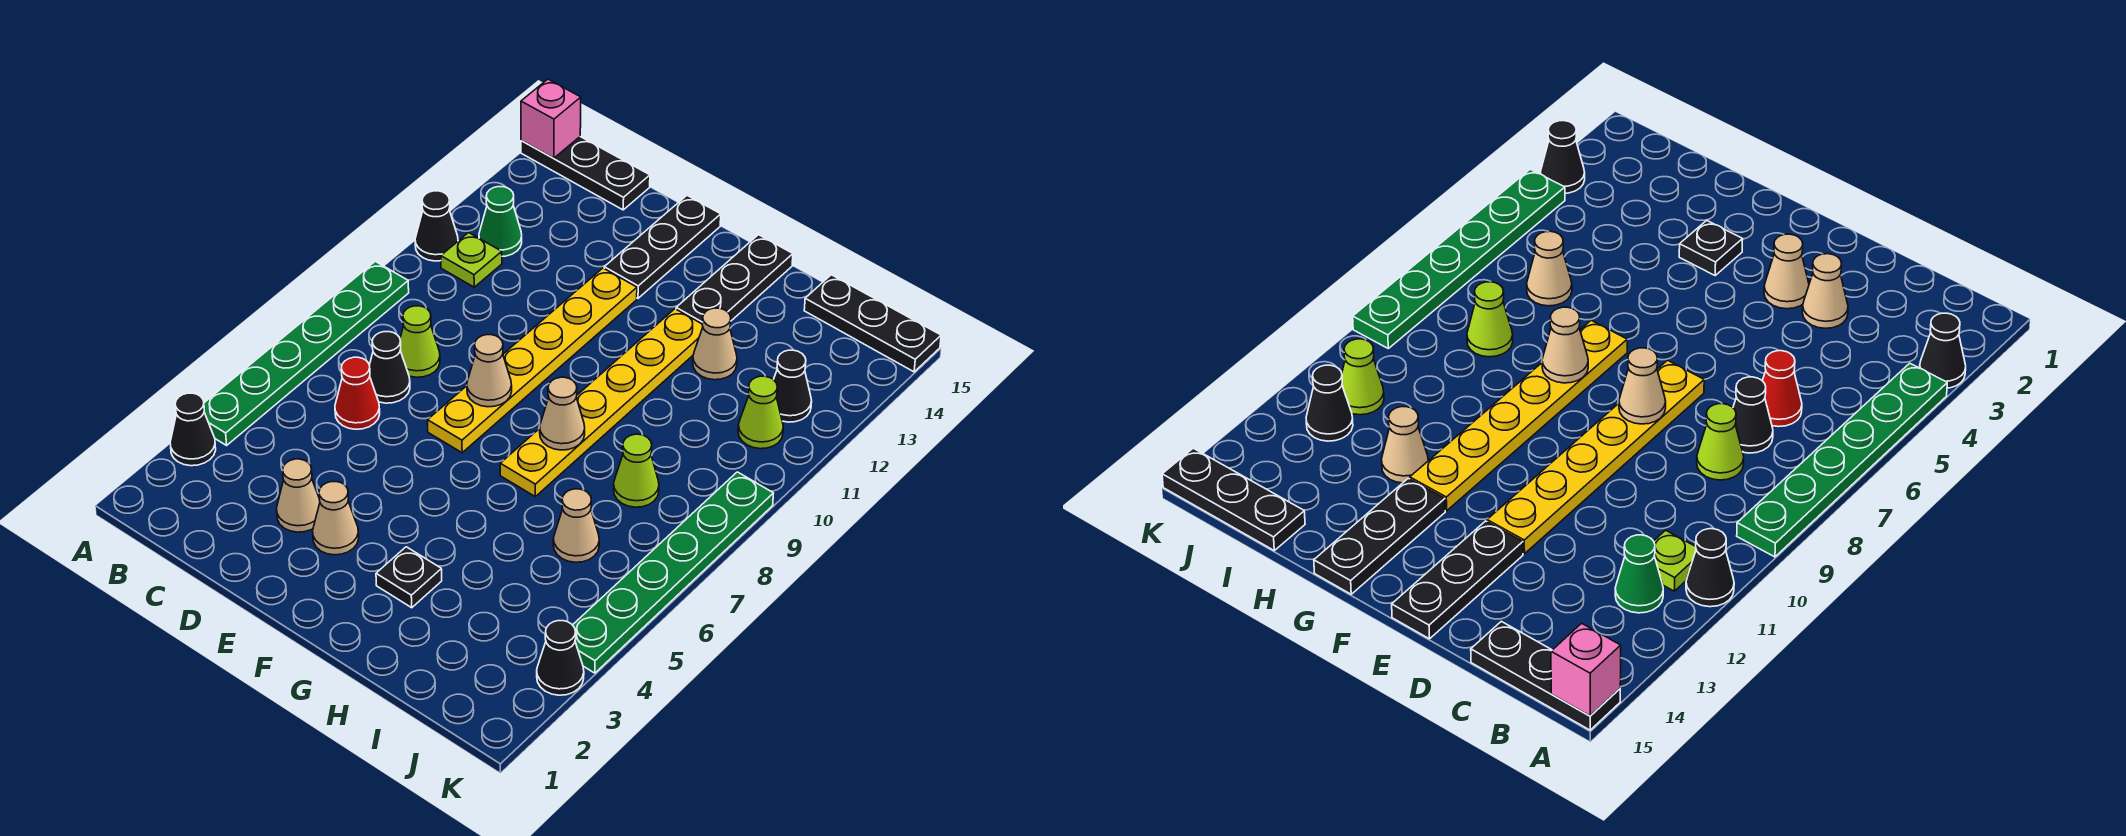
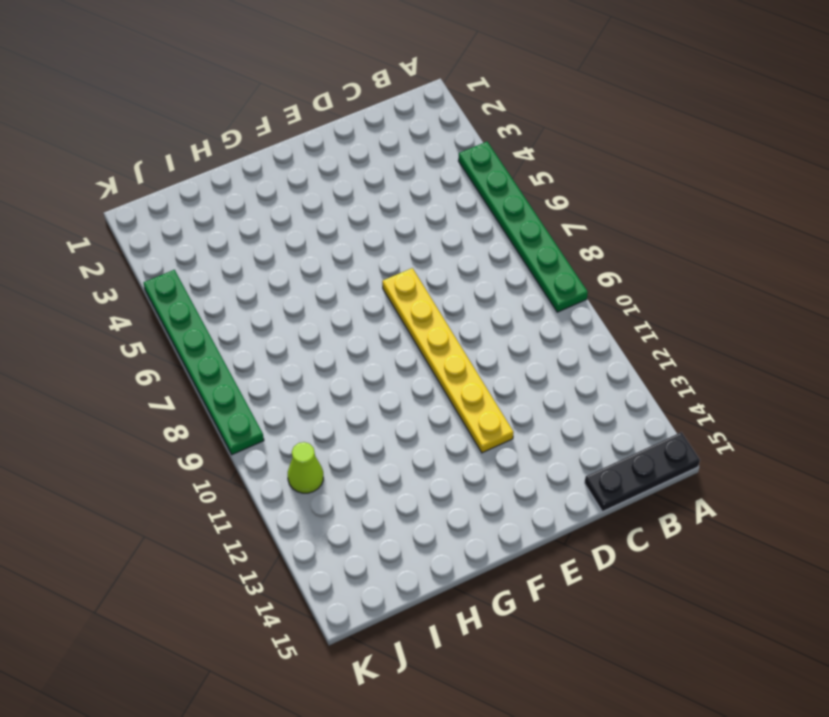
none -> black cone A3 level 1
none -> black cone A11 level 1
none -> lime plate B11 level 1

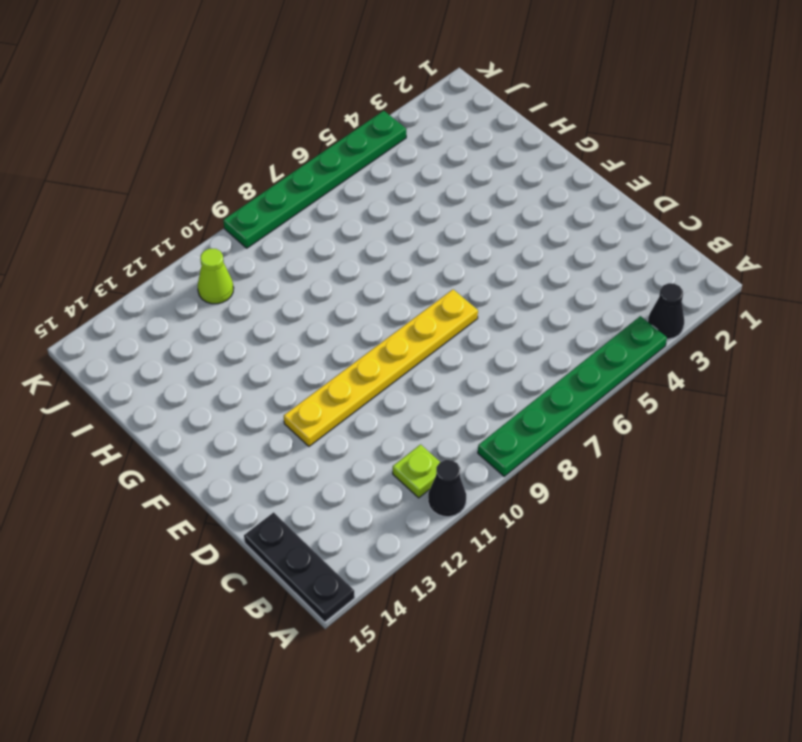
none -> green cone B12 level 1
none -> red cone C6 level 1
none -> black cone C7 level 1

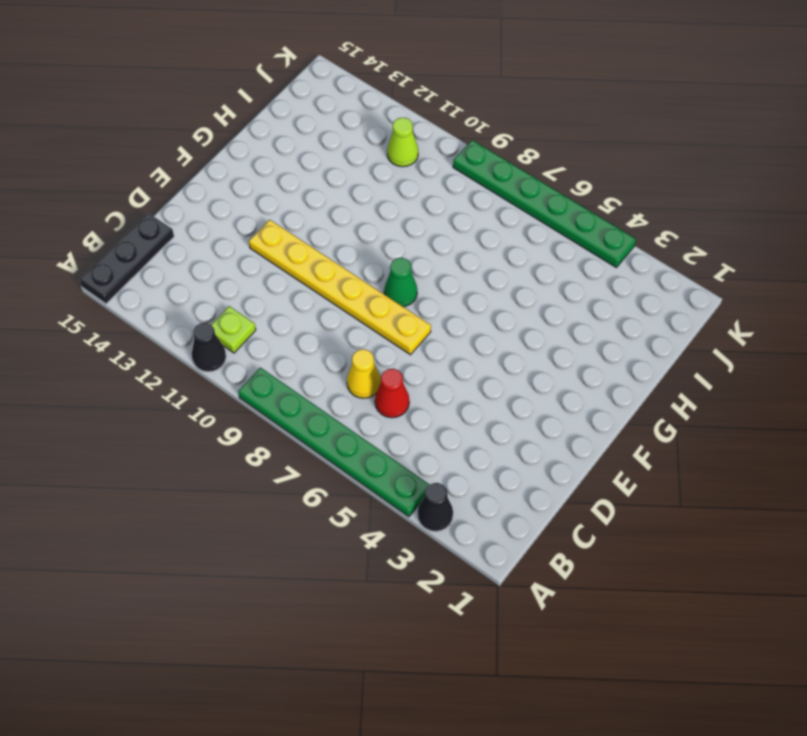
yellow cone C7 level 1 -> black cone C7 level 1
green cone F8 level 1 -> green cone B12 level 1
none -> lime cone C8 level 1
none -> tan cone D3 level 1
none -> tan cone E3 level 1

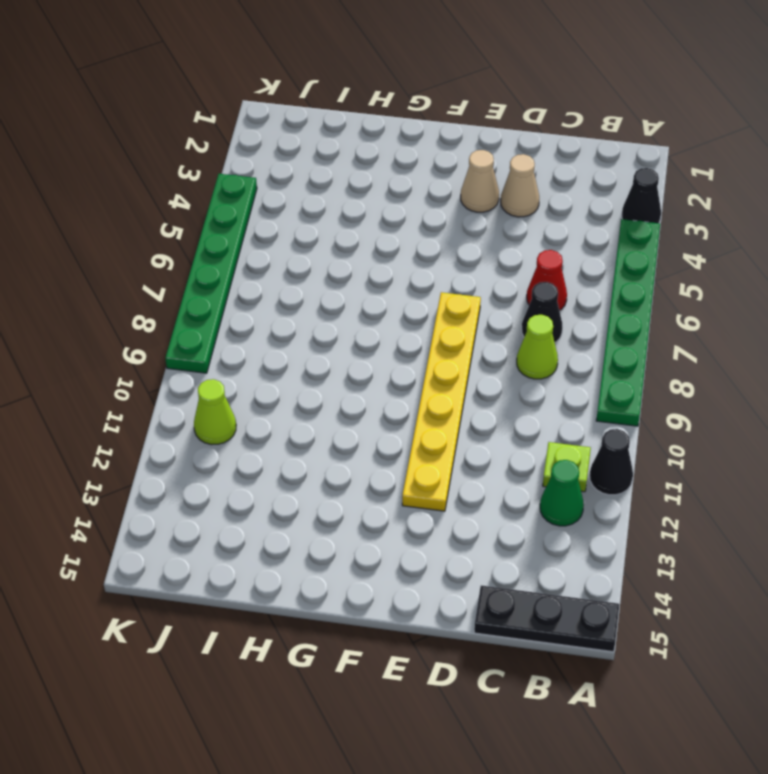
none -> black plate E13:E15 level 1
none -> black plate G3 level 1
none -> yellow plate G7:G12 level 1

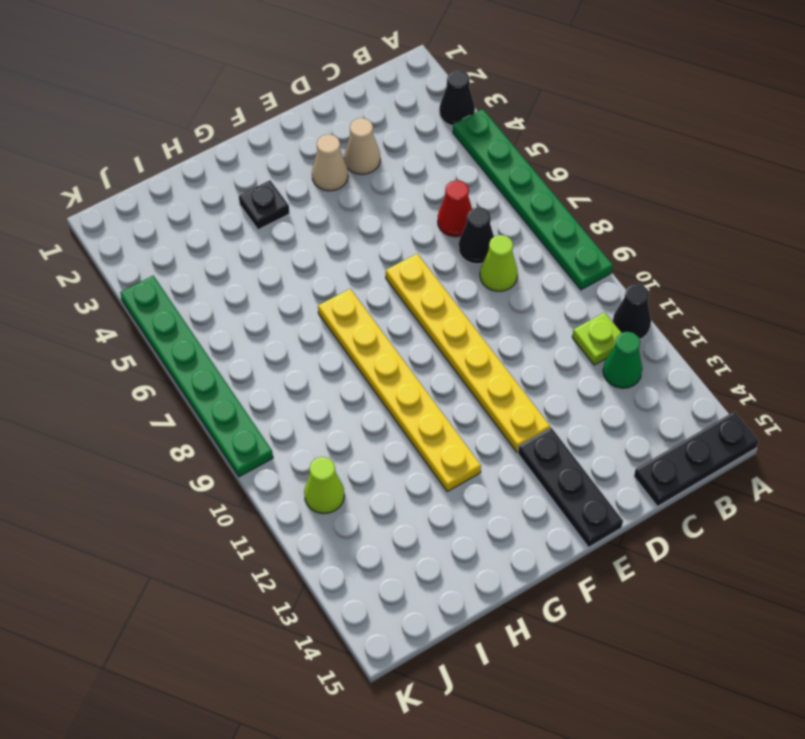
none -> black plate G13:G15 level 1
none -> tan cone H12 level 1
none -> tan cone I6 level 1

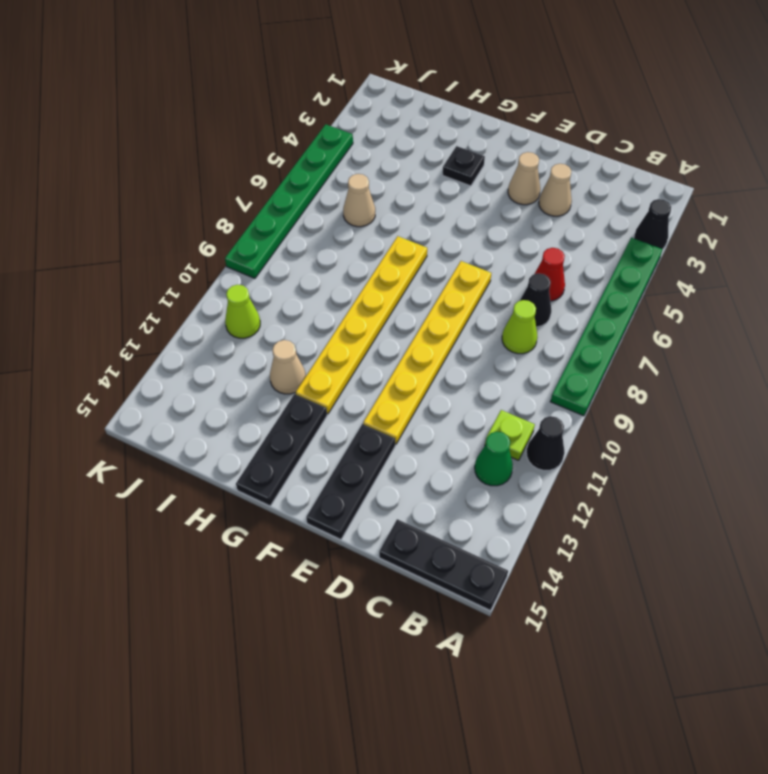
none -> lime cone I8 level 1
none -> black plate I15:K15 level 1
none -> black cone J12 level 1

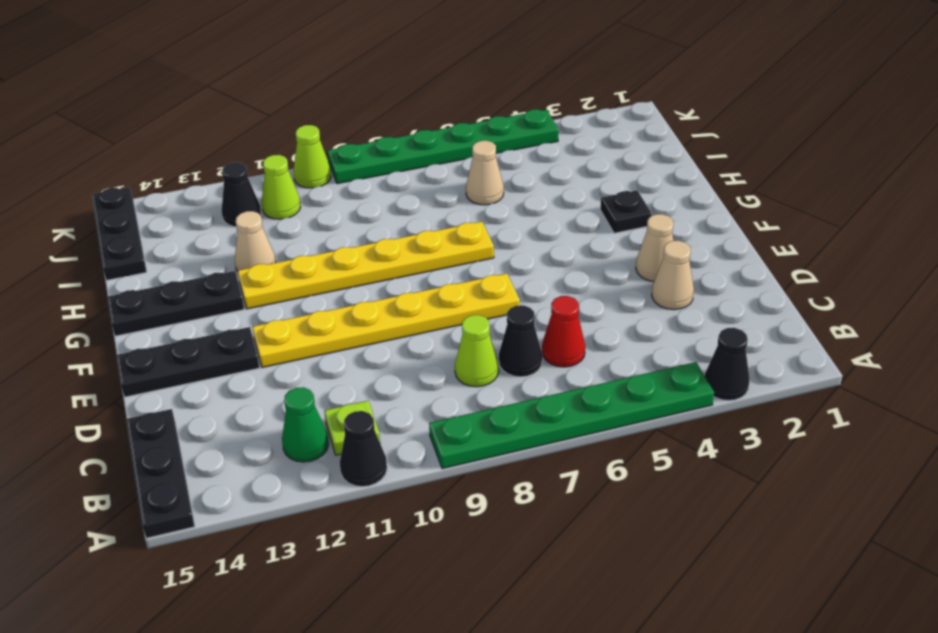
lime cone K10 level 1 -> lime cone I8 level 1
none -> black cone K3 level 1
none -> pink brick A15 level 2
none -> tan cone E8 level 2

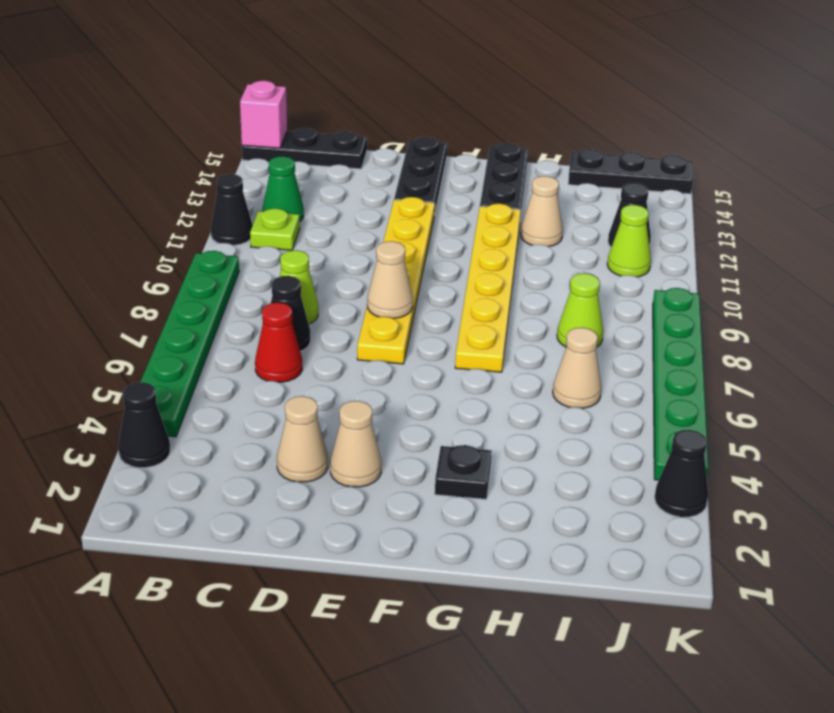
none -> tan cone G8 level 2

